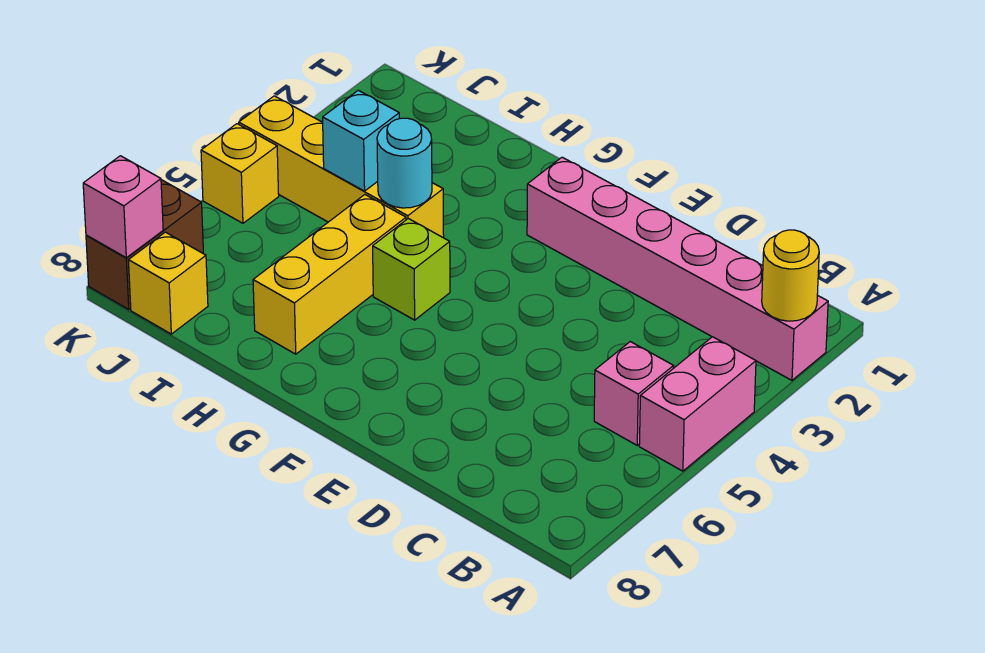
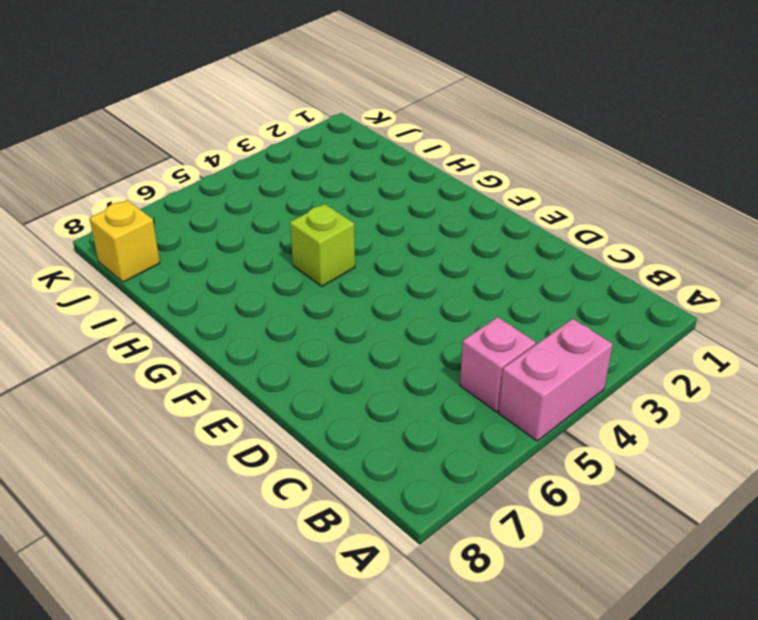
none -> pink brick A2:F2 level 1
none -> yellow brick H4:K4 level 1
none -> yellow brick H5:H7 level 1

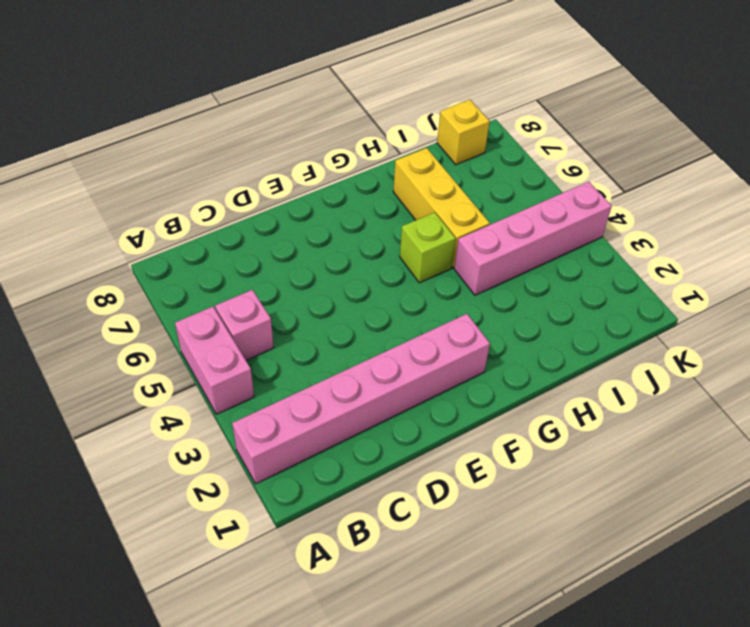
pink brick H4:K4 level 1 -> yellow brick H4:K4 level 1
none -> yellow brick K5 level 1
none -> brown brick K7:K8 level 1
none -> yellow round brick A2 level 2

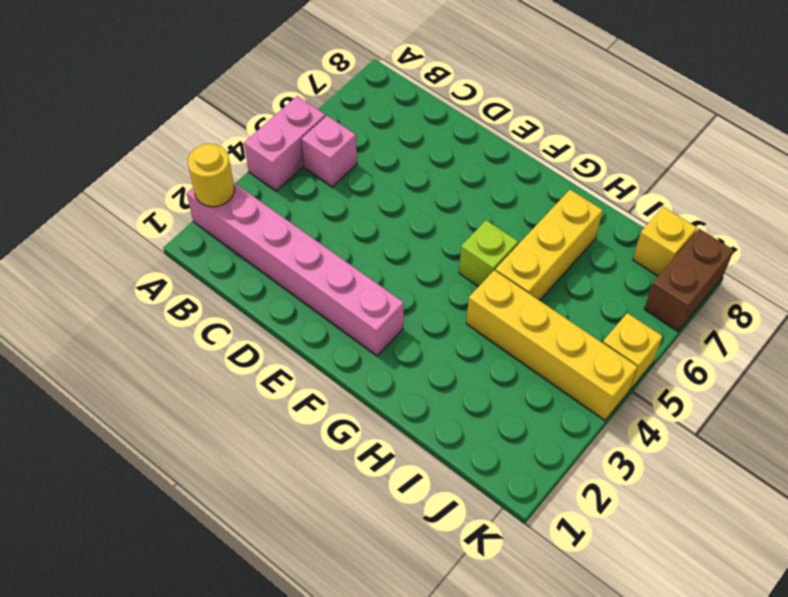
none -> cyan round brick H4 level 2
none -> cyan brick I4 level 2
none -> pink brick K8 level 2

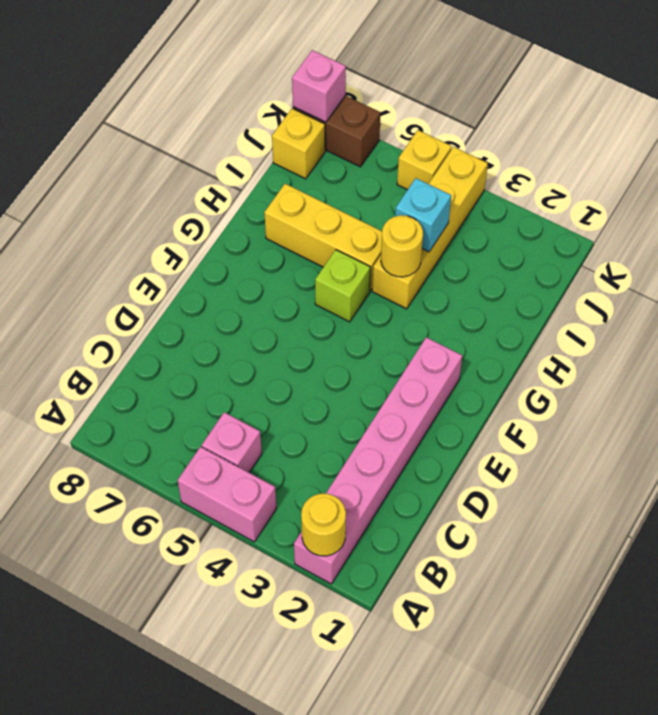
yellow round brick H4 level 2 -> cyan round brick H4 level 2

